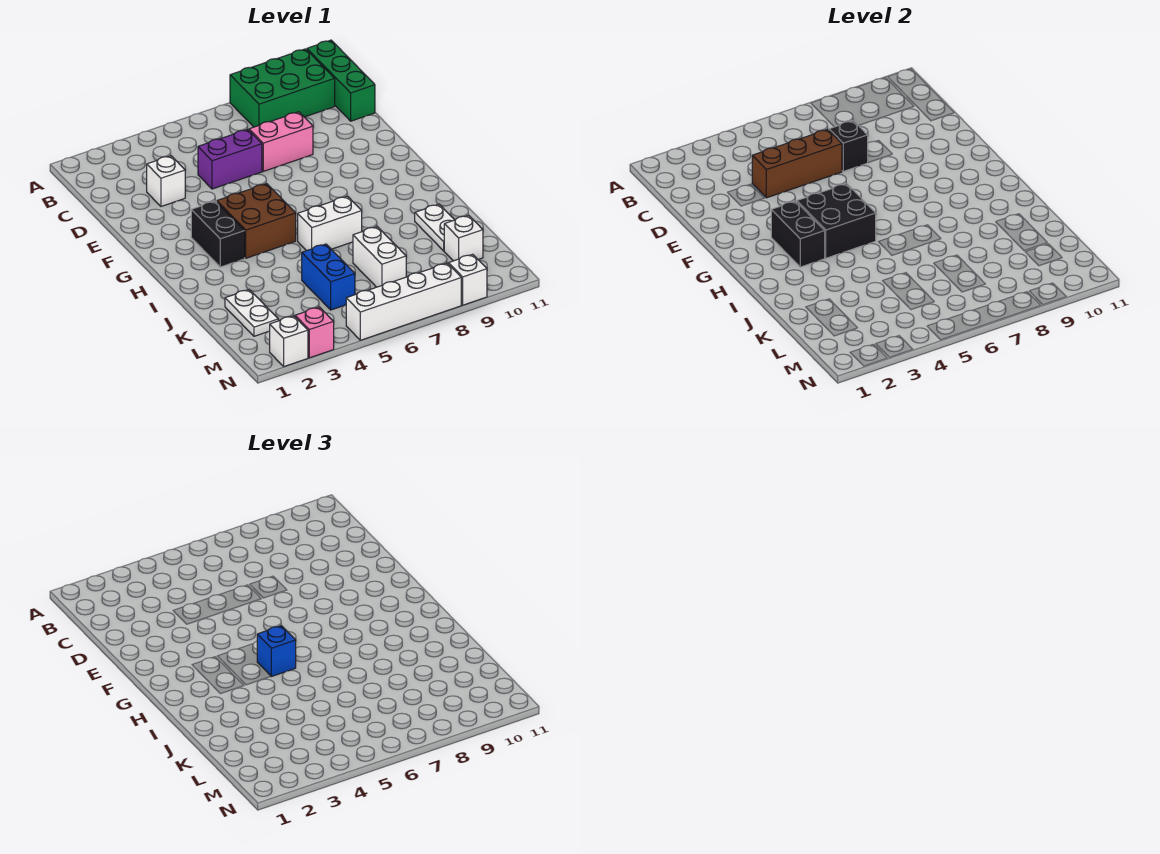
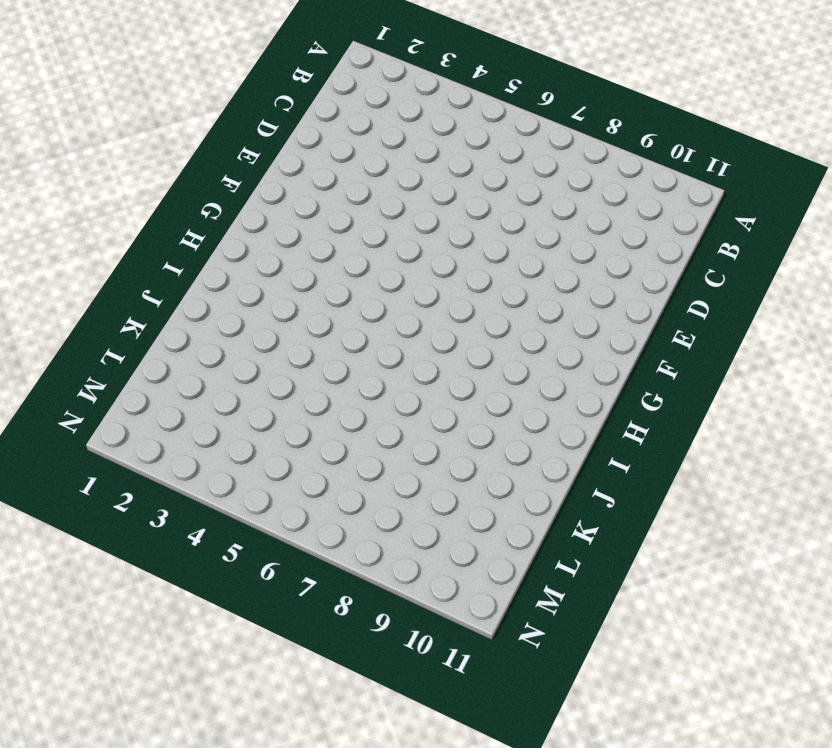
none -> green brick A8:B10 level 1
none -> green brick A11:C11 level 1
none -> white brick D3 level 1

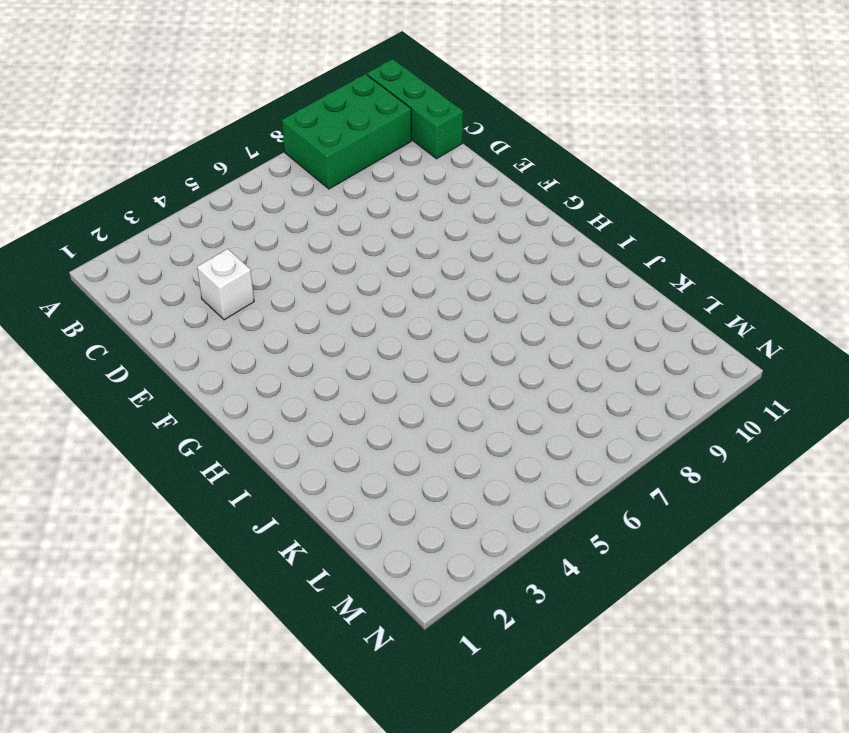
none -> purple brick D5:D6 level 1
none -> pink brick D7:D8 level 1
none -> black brick G3:H3 level 1

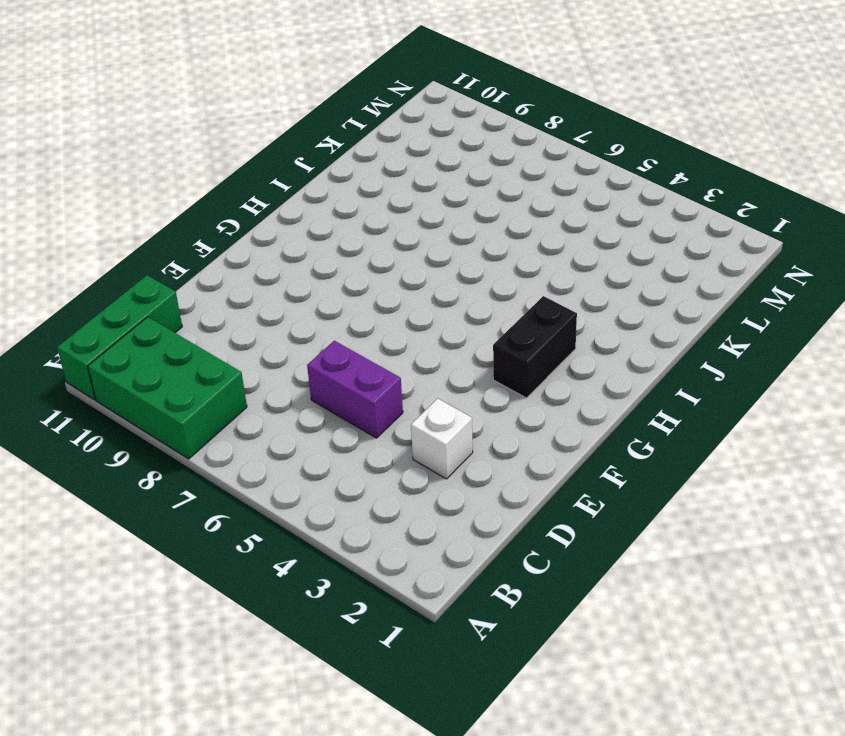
none -> pink brick D7:D8 level 1
none -> brown brick G4:H5 level 1
none -> white brick I6:I7 level 1

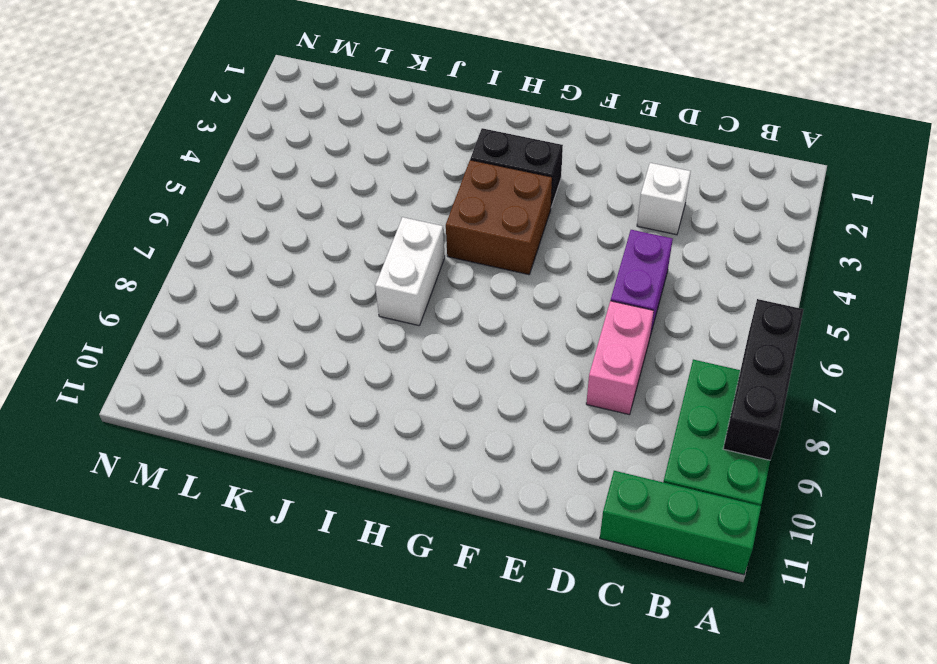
black brick A7:A9 level 2 -> none
none -> white plate J10:K10 level 1
none -> white plate K2:L2 level 1
none -> blue brick K5:L5 level 1

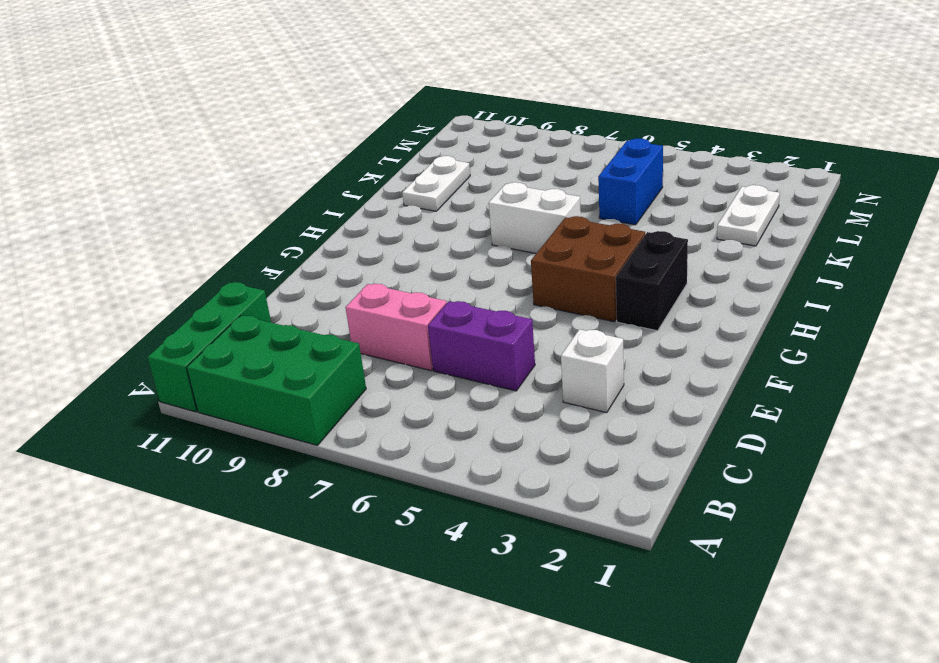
none -> white brick K7:L7 level 1
none -> white brick L10 level 1
none -> white brick N2 level 1

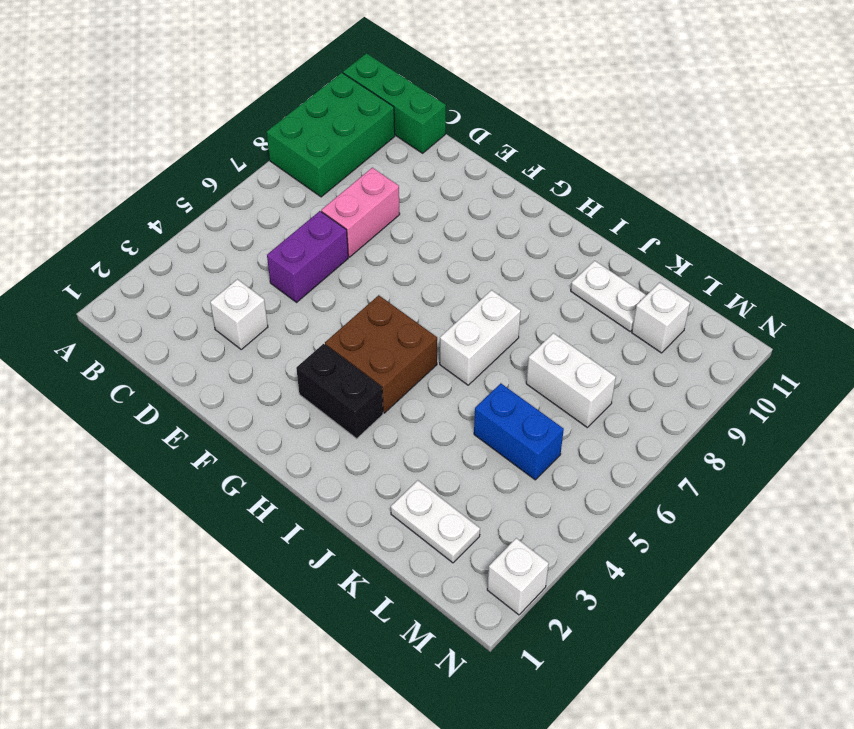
none -> pink brick N3 level 1
none -> white brick N5:N8 level 1
none -> white brick N9 level 1

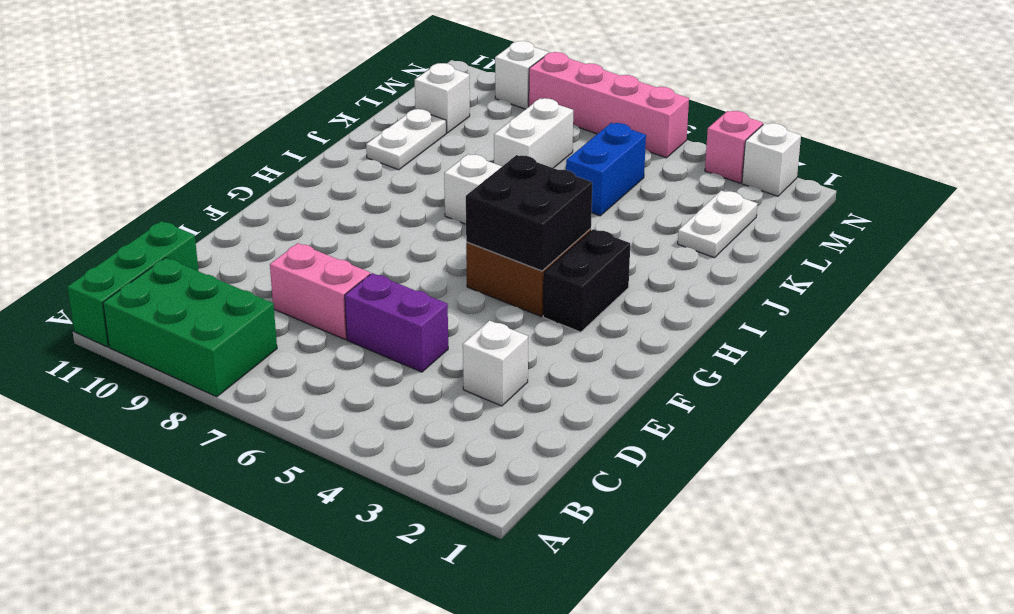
pink brick N5:N8 level 1 -> white brick N5:N8 level 1
none -> brown brick D4:D6 level 2
none -> black brick D7 level 2
none -> black brick G3:H3 level 2

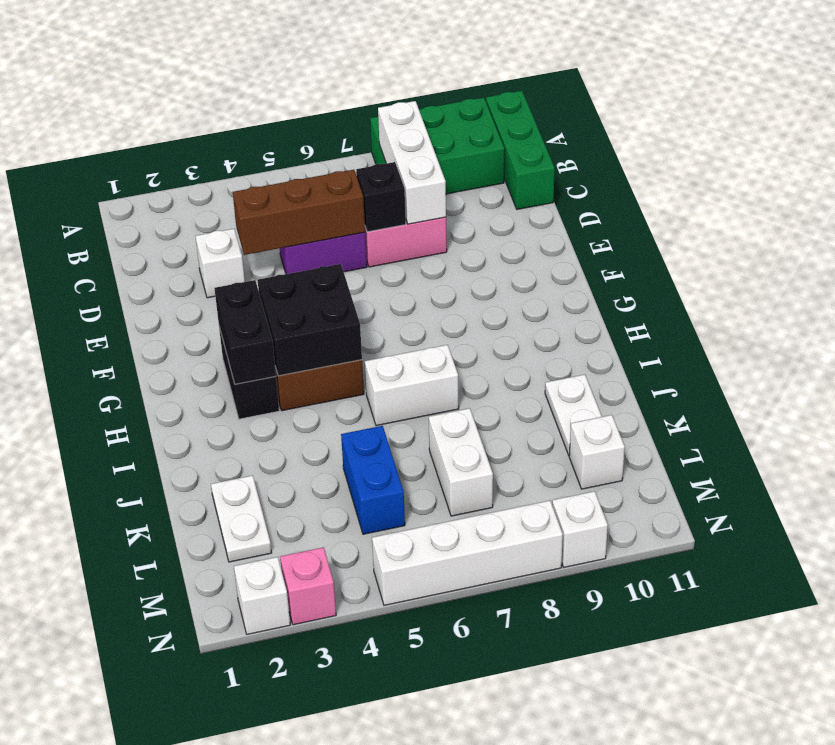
white brick B8:D8 level 2 -> none
none -> blue brick H5 level 3

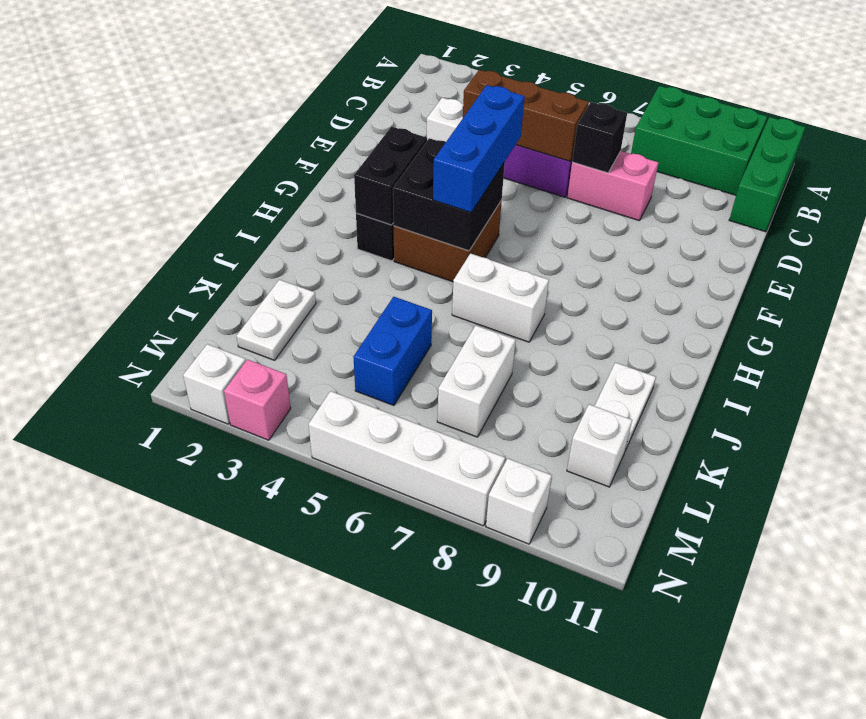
blue brick F5:H5 level 3 -> blue brick H5 level 3

